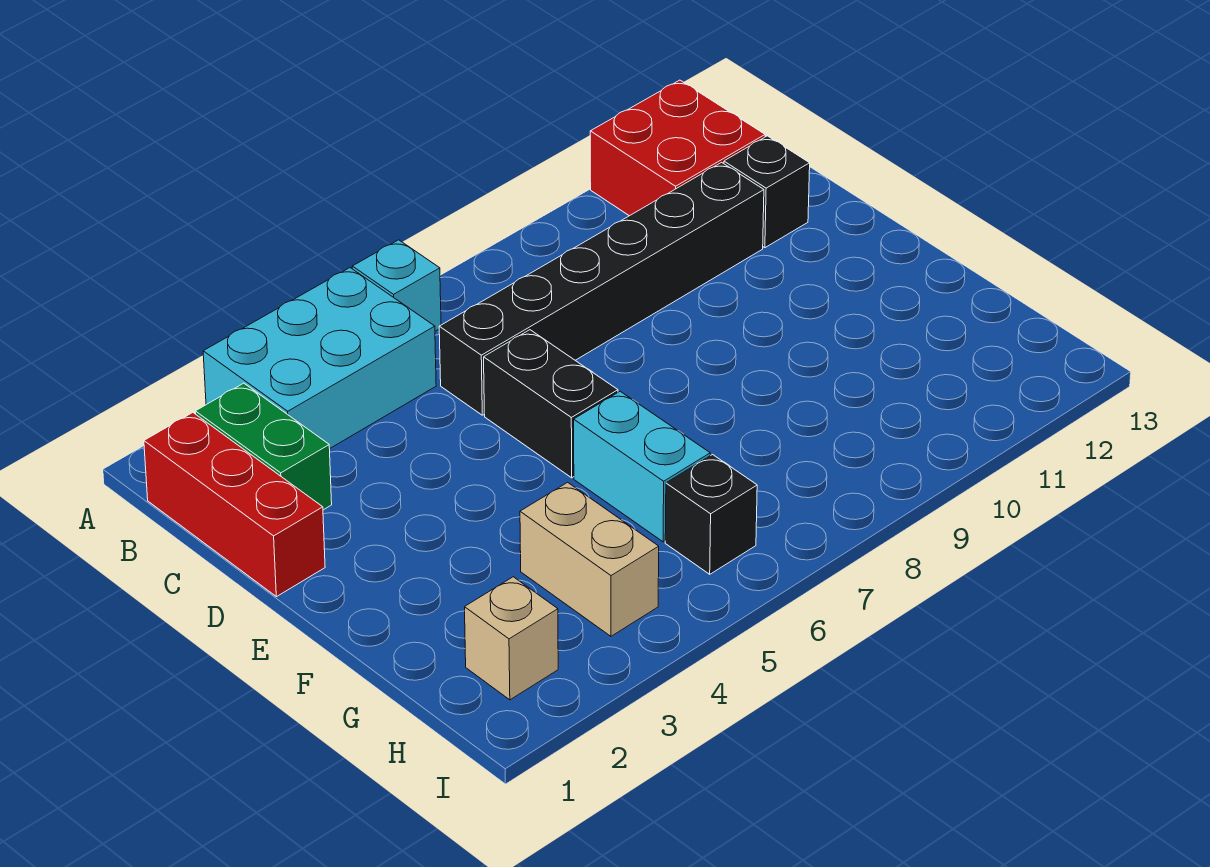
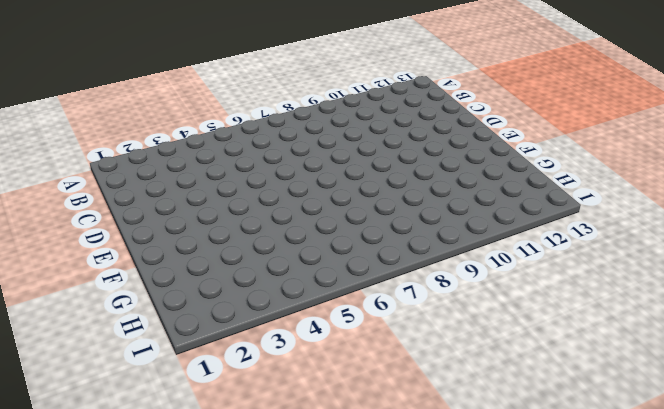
none -> cyan brick A3:B5 level 1
none -> cyan brick A6 level 1
none -> red brick A11:B12 level 1

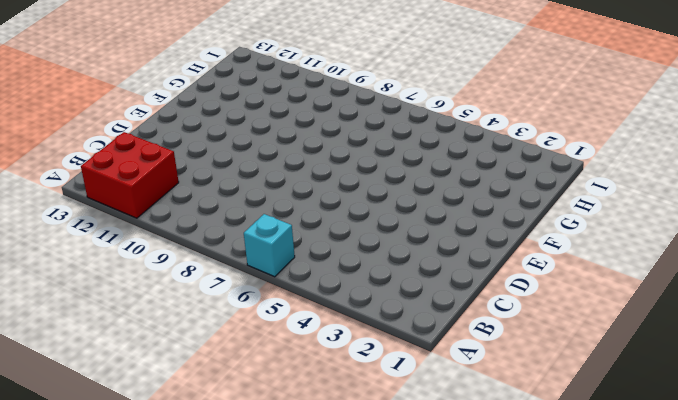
none -> cyan brick A3:B5 level 1
none -> red brick B1:D1 level 1
none -> green brick B2:C2 level 1

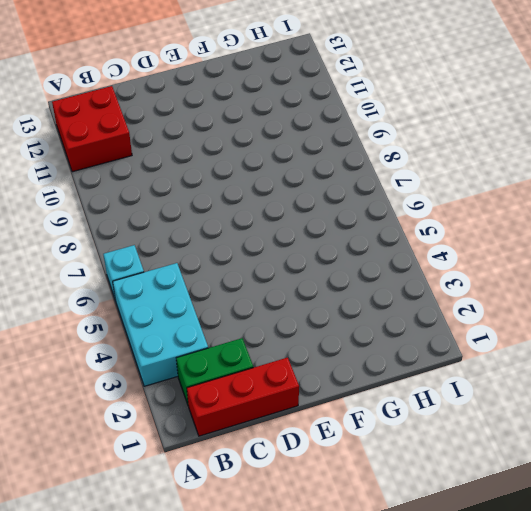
none -> black brick C6:C11 level 1
none -> black brick C12 level 1
none -> black brick D6:E6 level 1

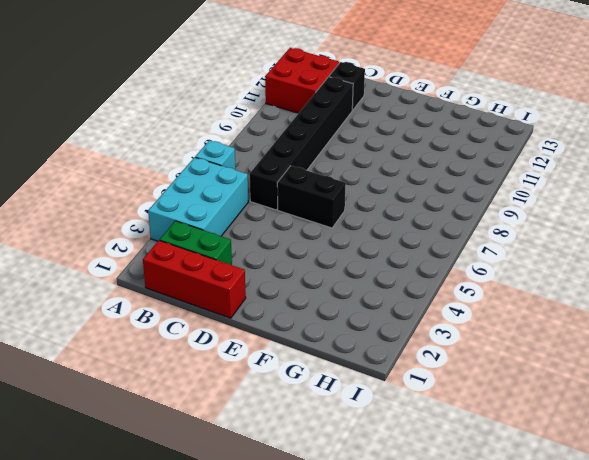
none -> cyan brick F6:G6 level 1
none -> tan brick G4:H4 level 1
none -> tan brick H2 level 1

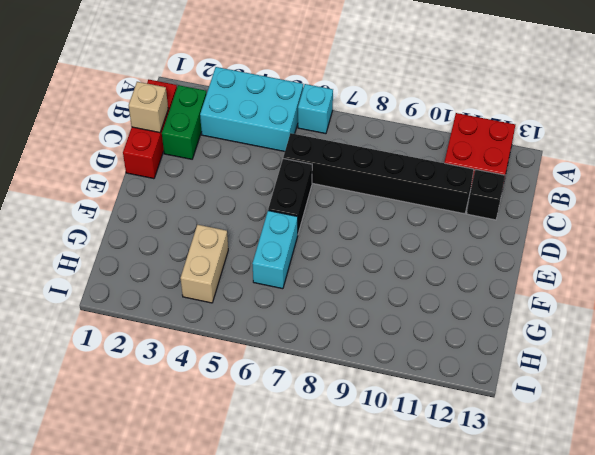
tan brick C1 level 2 -> tan brick H2 level 1
none -> black brick H6 level 1

